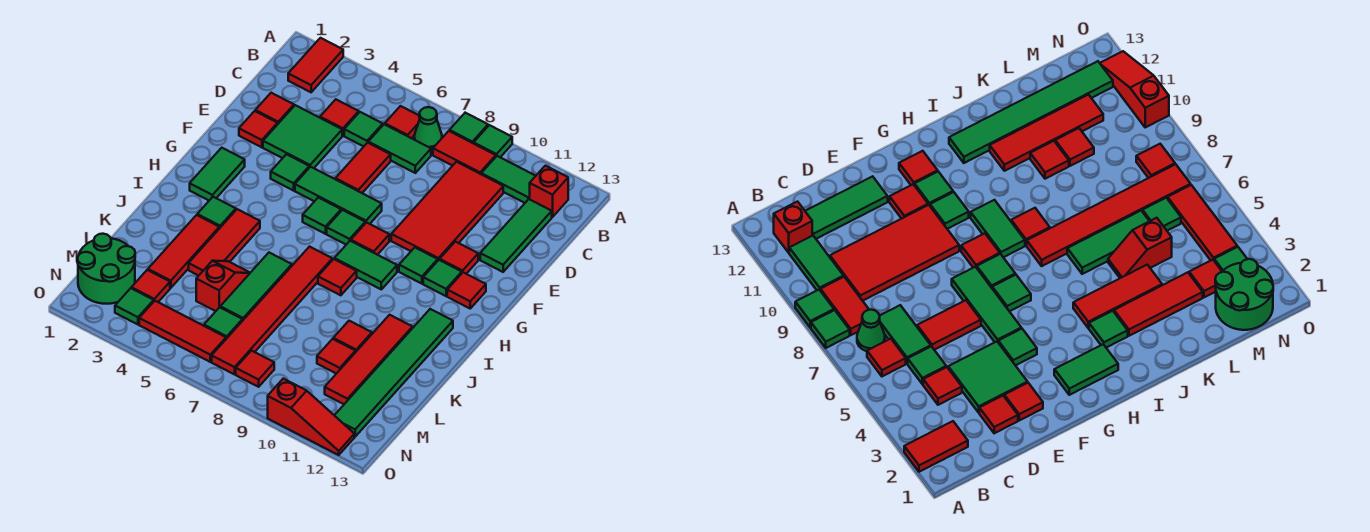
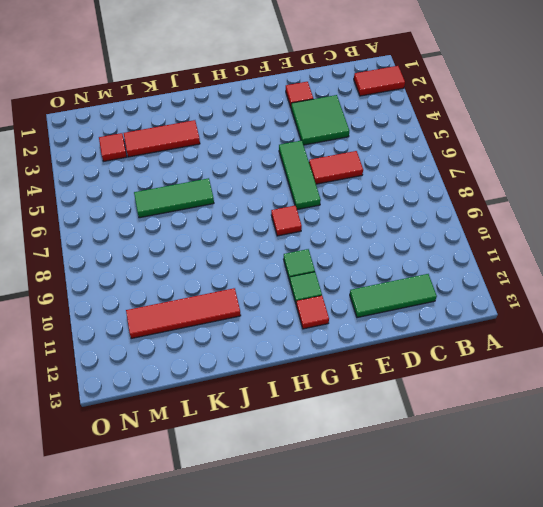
none -> green tile A8 level 1
none -> green tile A9 level 1
none -> red tile B6 level 1
none -> green cone B7 level 1

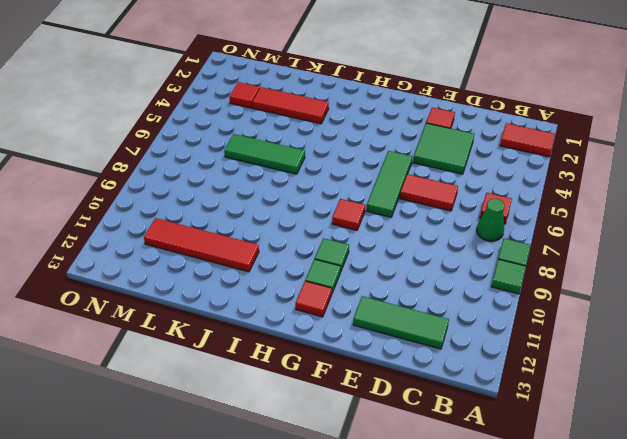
none -> red tile B8:B9 level 1
none -> green tile B10:B11 level 1
none -> red brick B12 level 1
none -> red tile C4 level 1

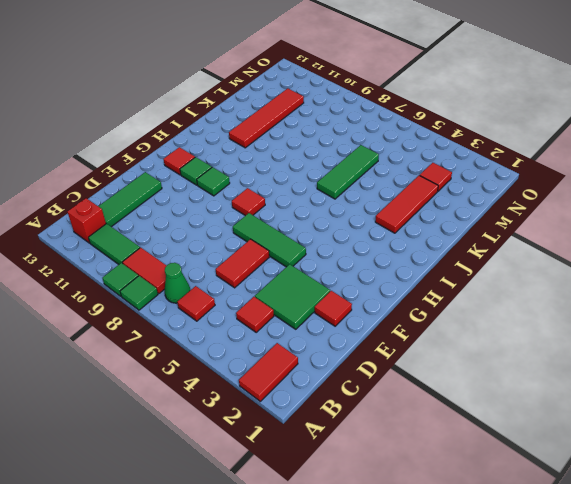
none -> green tile C5 level 1
none -> green tile C6:C7 level 1
none -> red tile C9:F10 level 1
none -> red tile D2 level 1

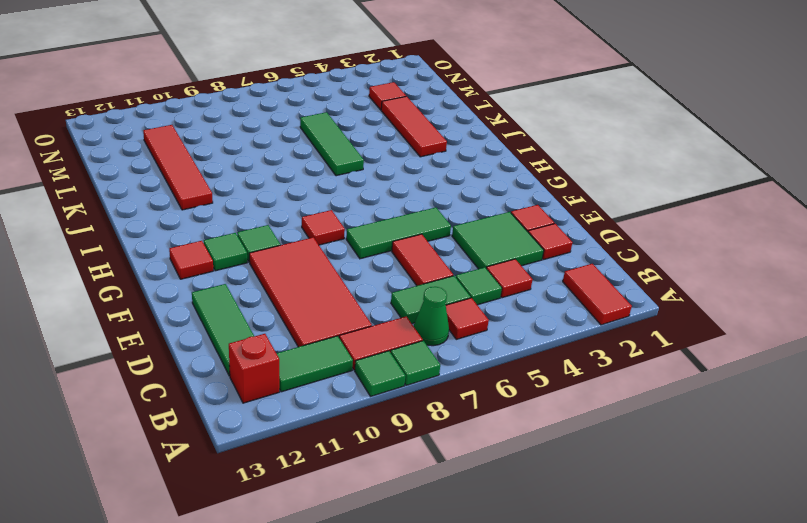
none -> green tile F4 level 1
none -> red tile F11 level 1
none -> green tile G2:H2 level 1
none -> green tile G6 level 1

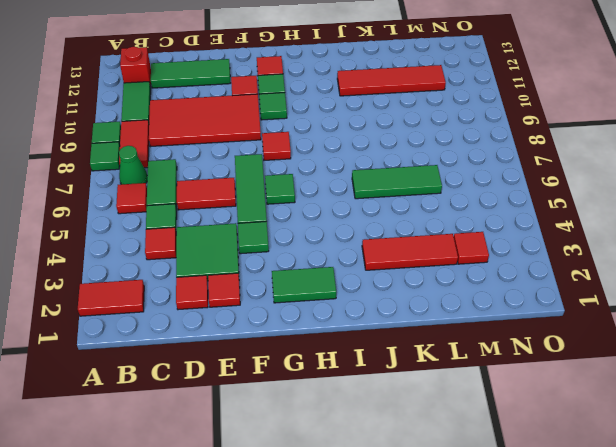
none -> green tile G7 level 1
none -> green tile H8:H9 level 1
none -> green tile I3 level 1
none -> red tile I4:K4 level 1

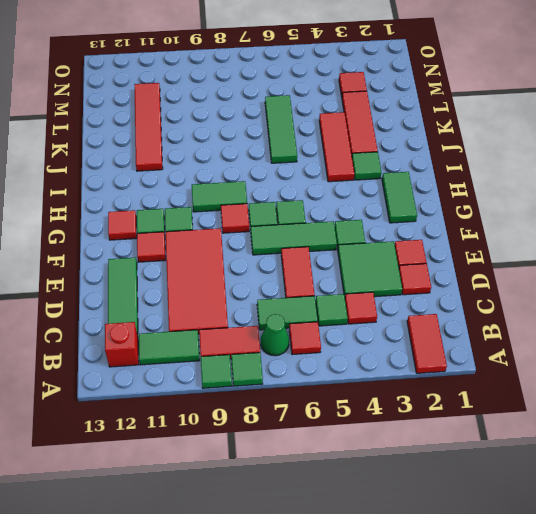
none -> red tile I7:N7 level 1
none -> red tile I8 level 1
none -> green tile I12:N12 level 1
none -> red slope K5:L5 level 1 top L

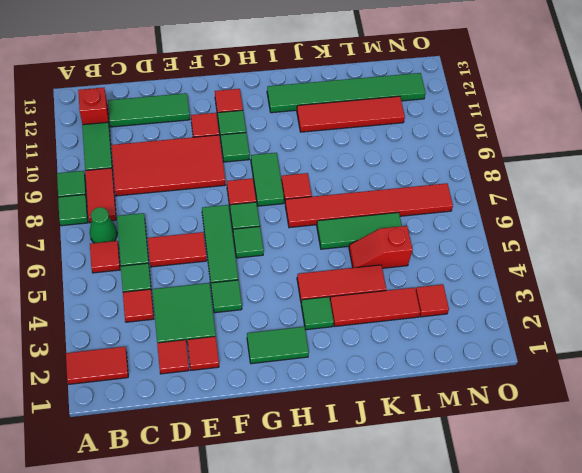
none -> red tile K10 level 1
none -> red tile L10 level 1
none -> green round brick M1:N2 level 1
none -> green tile M6 level 1

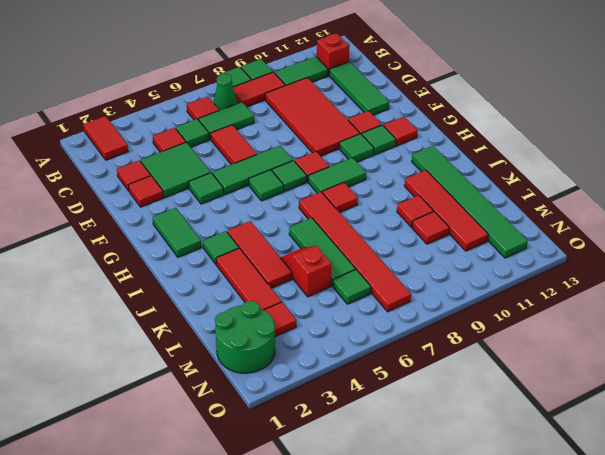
none -> green tile N3 level 1
none -> red tile N4:N6 level 1
none -> red tile N8 level 1
none -> red slope O10:O12 level 1 top 10

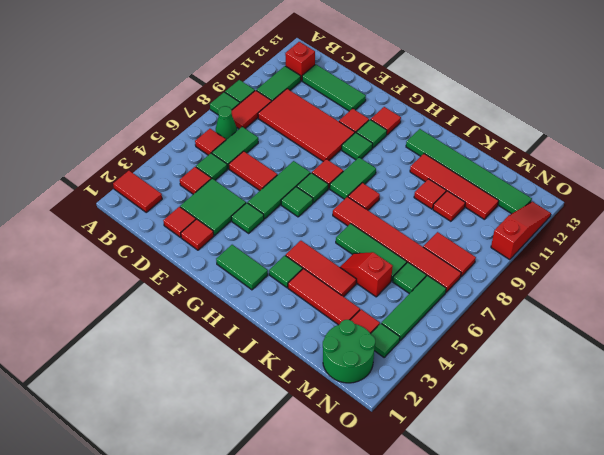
red tile M8:N8 level 1 -> red tile N8 level 1
green tile N4:N6 level 1 -> red tile N4:N6 level 1

